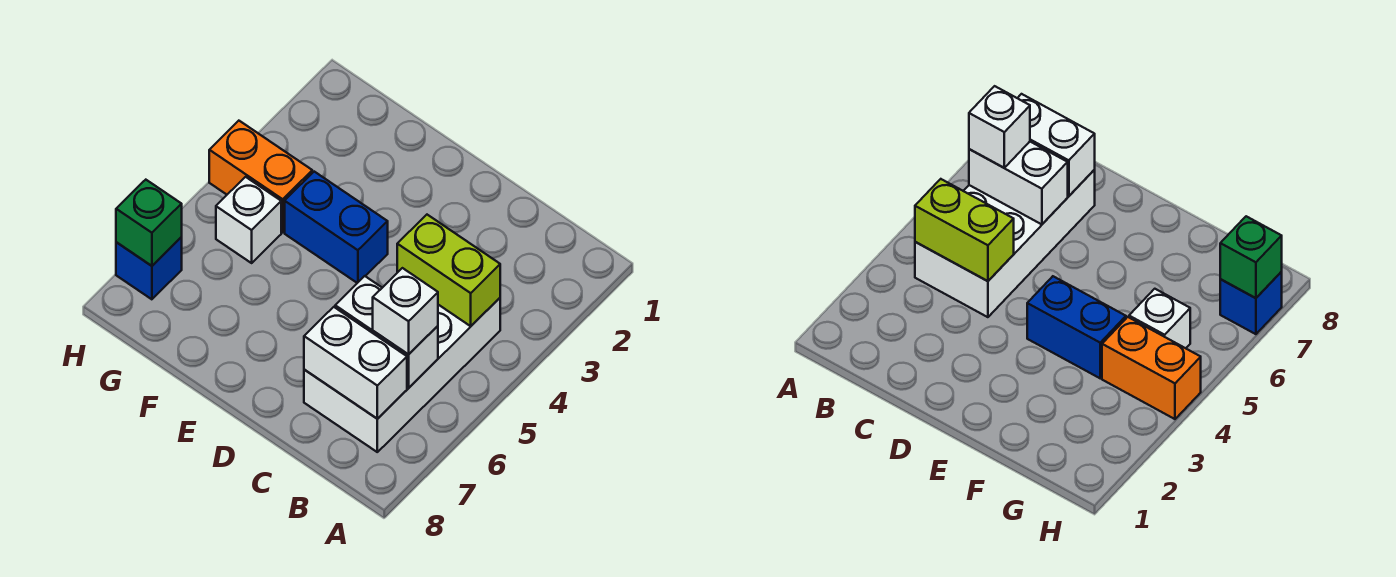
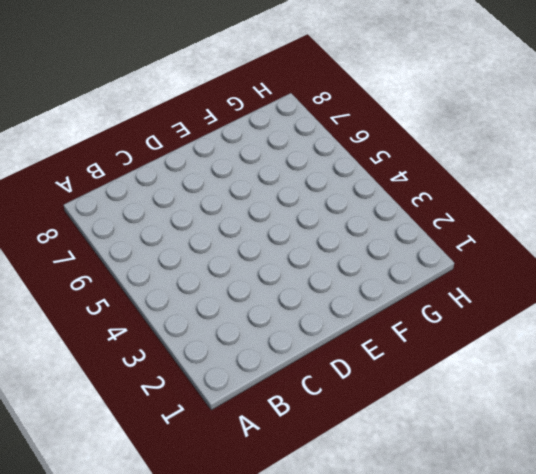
none -> white brick B4:C7 level 1
none -> blue brick E4:F4 level 1

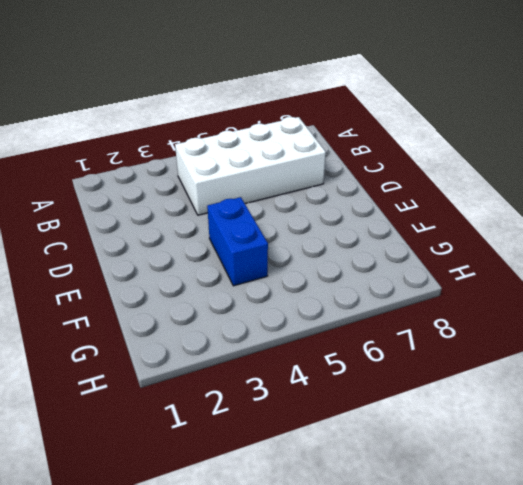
none -> orange brick G4:H4 level 1
none -> white brick G5 level 1

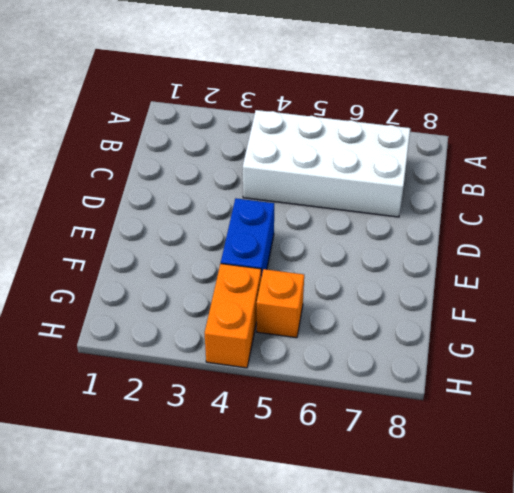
orange brick G5 level 1 -> white brick G5 level 1
none -> blue brick H7 level 1
none -> lime brick B4:C4 level 2

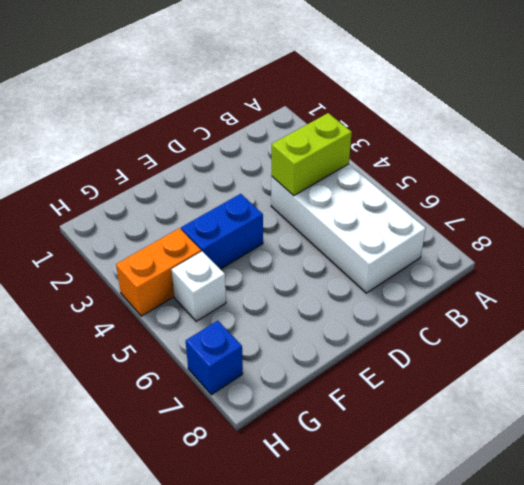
none -> white brick B6:C6 level 2
none -> white brick B7:C7 level 2

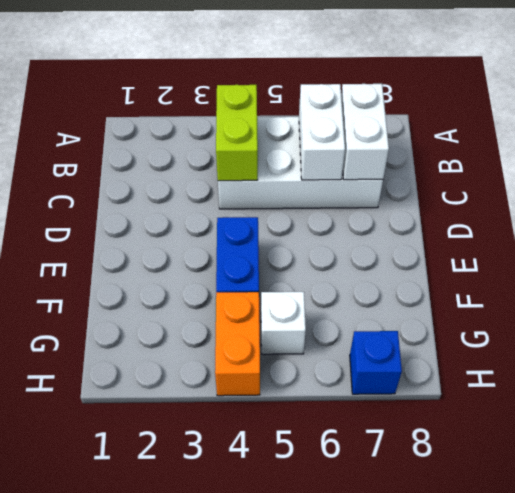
none -> green brick H7 level 2
none -> white brick B6 level 3

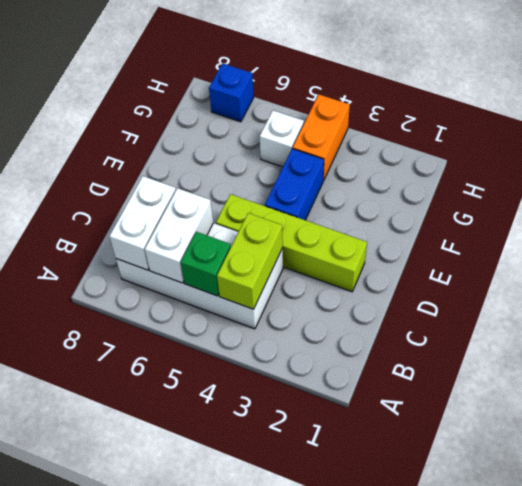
green brick B5 level 2 -> green brick H7 level 2
lime brick D2:D5 level 1 -> none
none -> white brick B6 level 3

